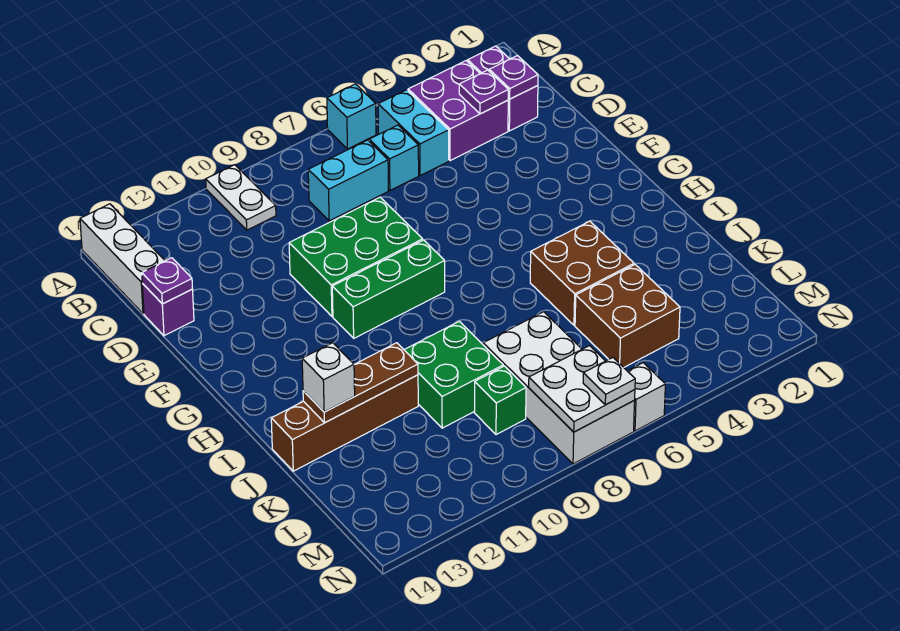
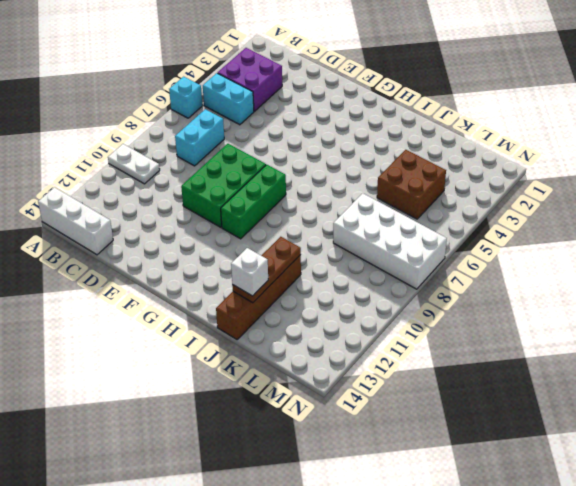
none -> purple brick B2:C2 level 1
none -> cyan brick C6 level 1
none -> purple brick D14 level 1

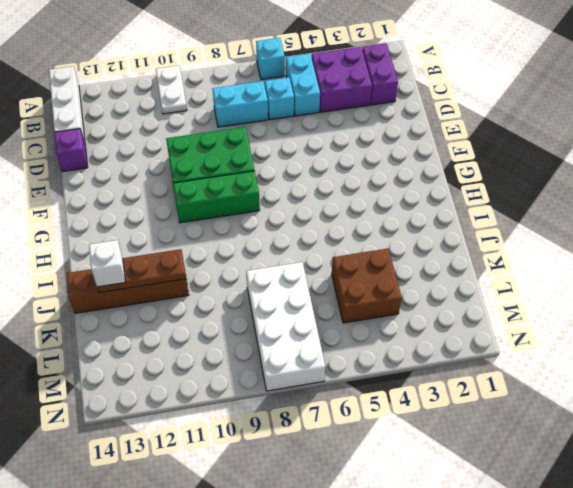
none -> brown brick I4:J5 level 1
none -> green brick J9:K10 level 1
none -> green brick L9 level 1

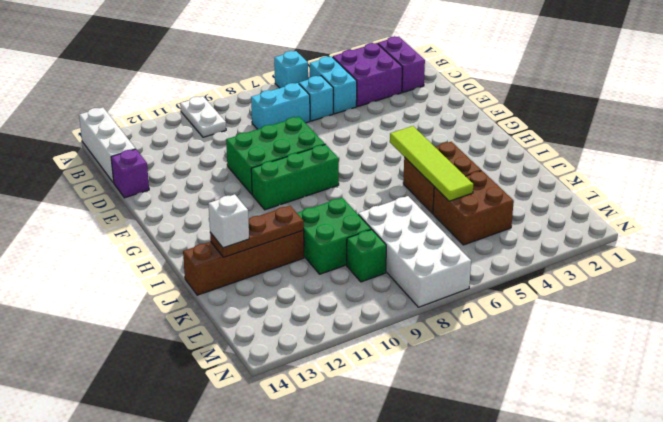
lime tile H5:K5 level 2 -> none
none -> white brick N6 level 1
none -> purple plate C2 level 2
none -> purple plate C3 level 2

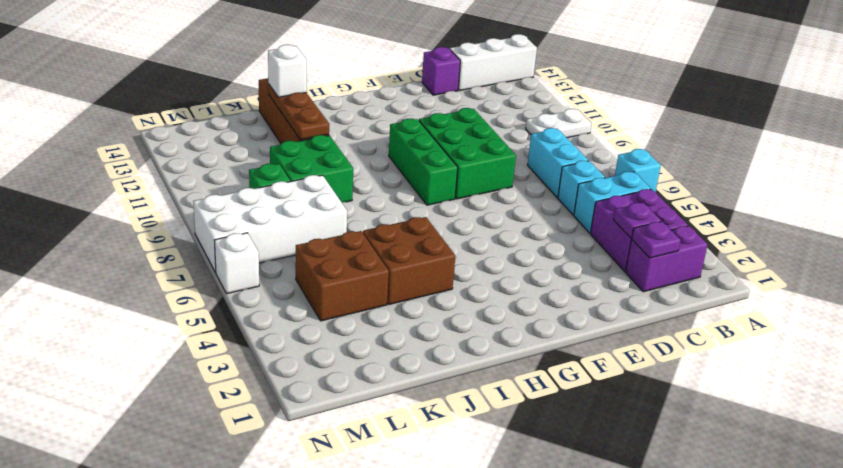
none -> purple plate D14 level 2
none -> white plate M7:N8 level 2
none -> white plate N7 level 3

